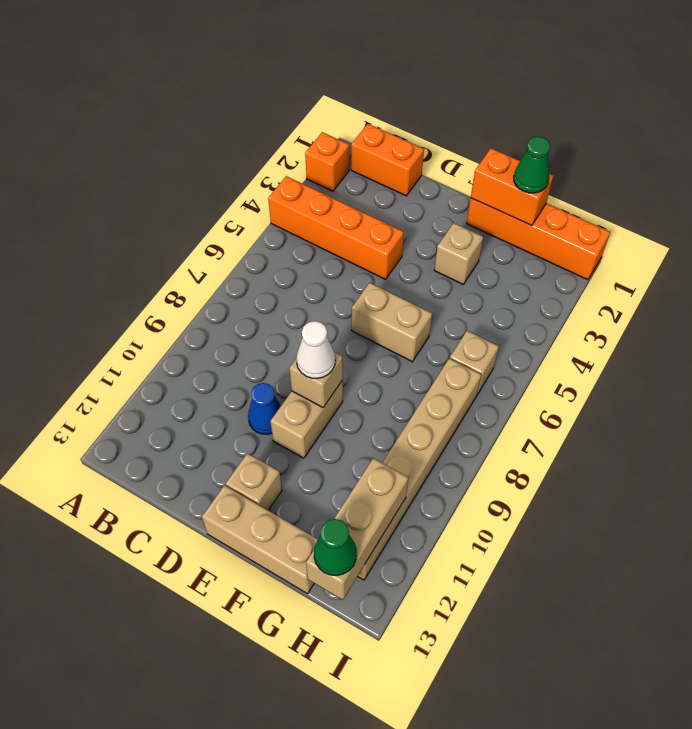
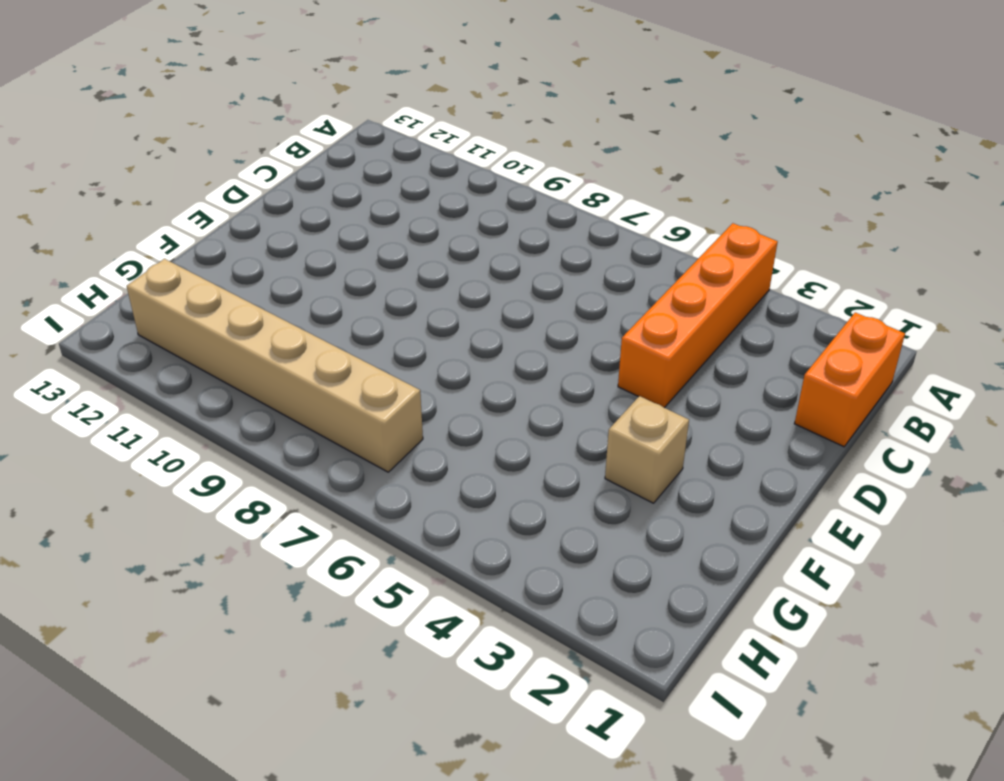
none -> orange brick A2 level 1
none -> blue cone D10 level 1
none -> tan brick E6:F6 level 1

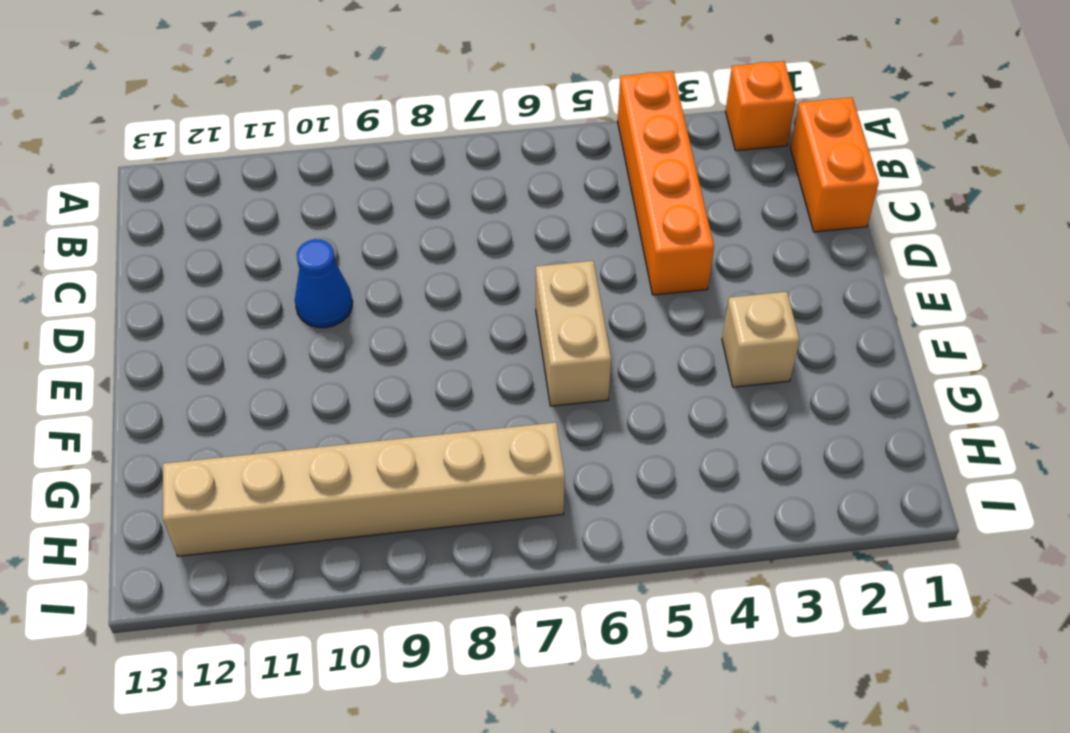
none -> tan brick E9:E10 level 1
none -> tan brick E12 level 1
none -> tan brick E13:G13 level 1

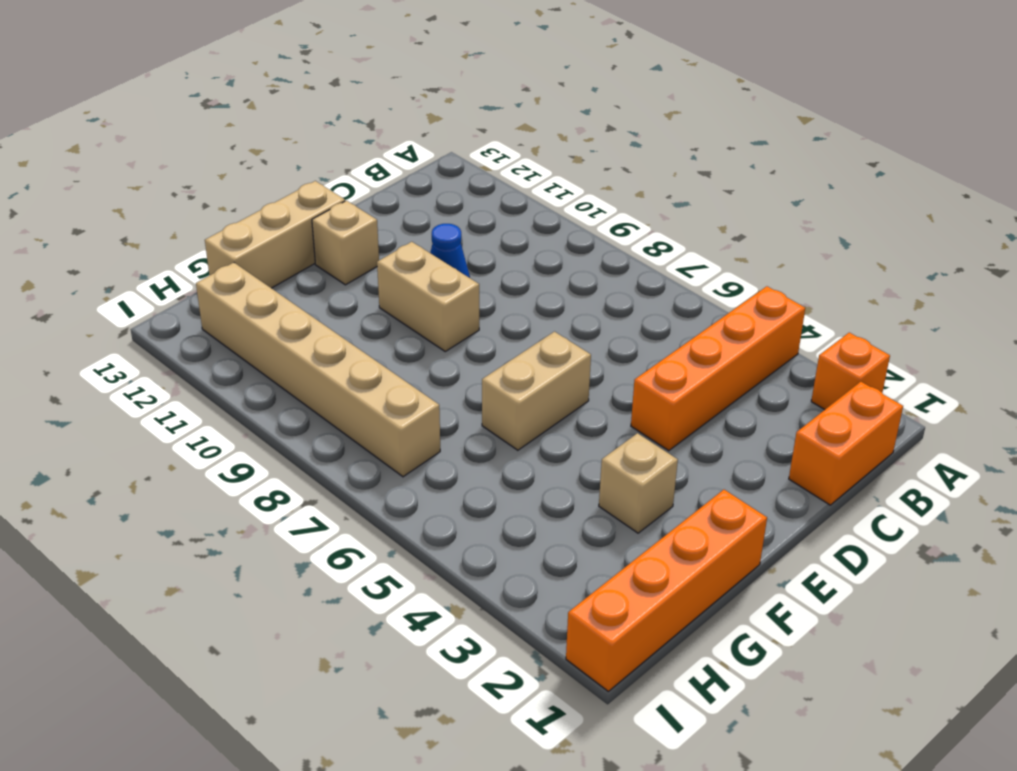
none -> tan brick H6 level 1
none -> tan brick E9 level 2
none -> orange brick F1:G1 level 2

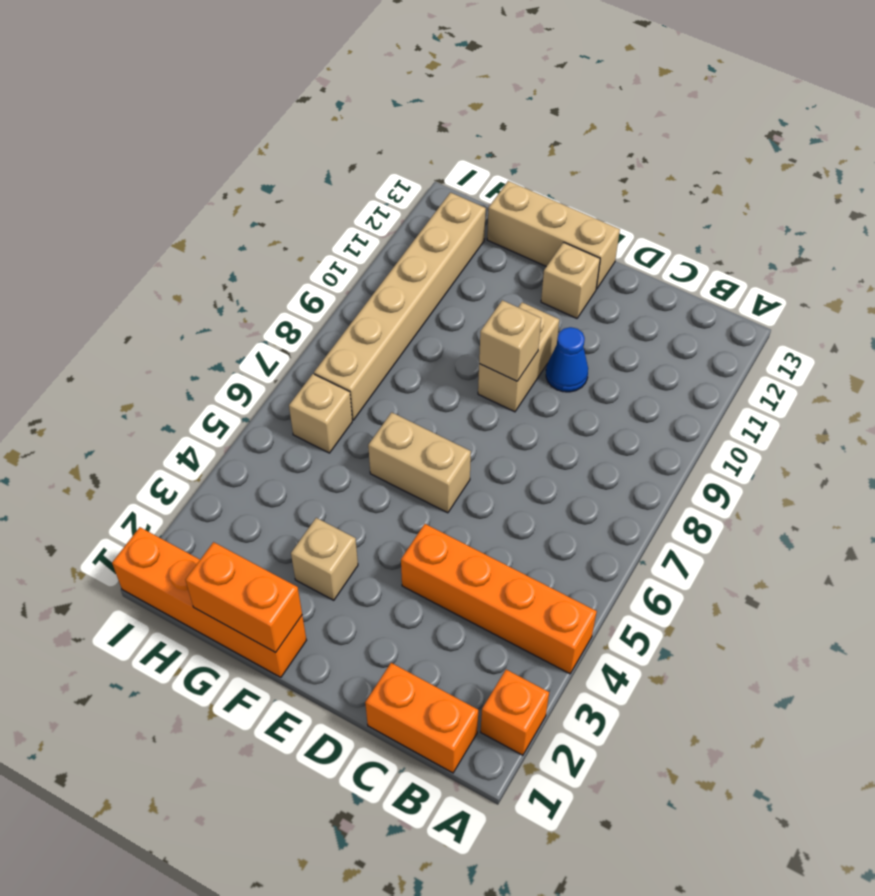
none -> tan brick H11:H13 level 2
none -> white cone E9 level 3
none -> green cone G1 level 3

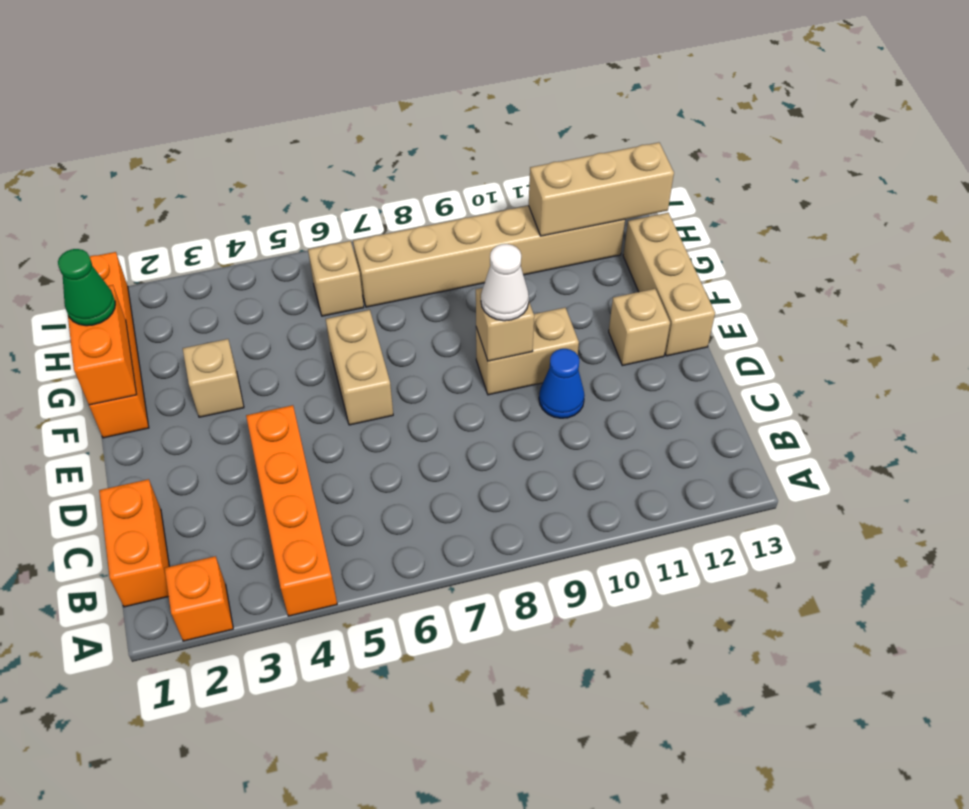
none -> green cone H13 level 3

